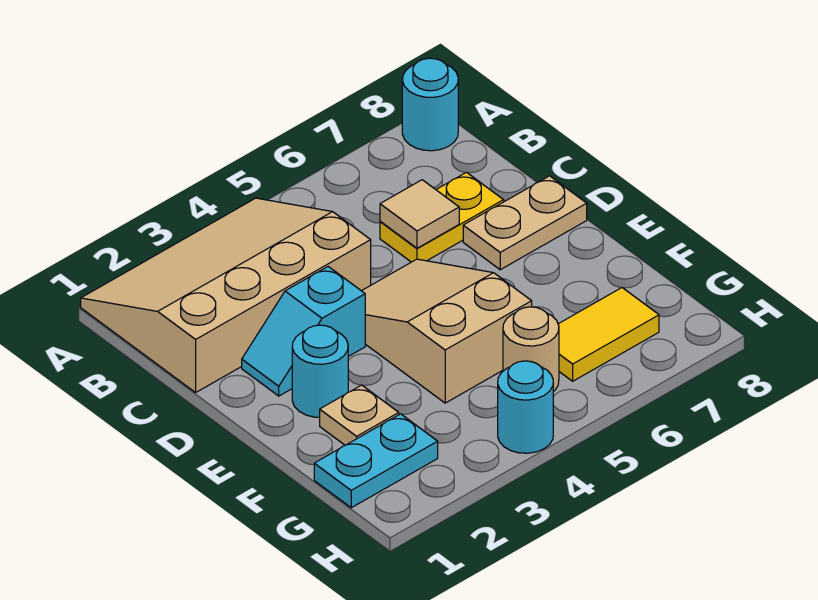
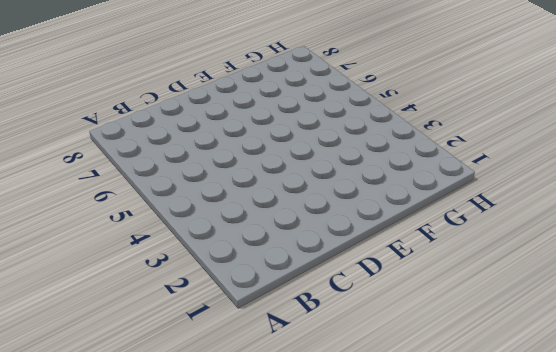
none -> tan slope A1:C4 level 1 top C
none -> cyan round brick A8 level 1
none -> yellow plate C6:C7 level 1

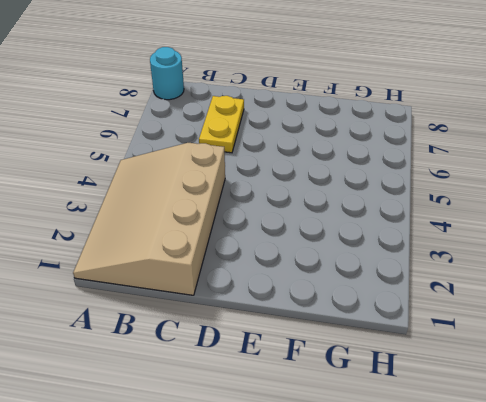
none -> cyan slope D2:D3 level 1 top 3
none -> tan slope D4:F5 level 1 top F
none -> tan plate D7:D8 level 1

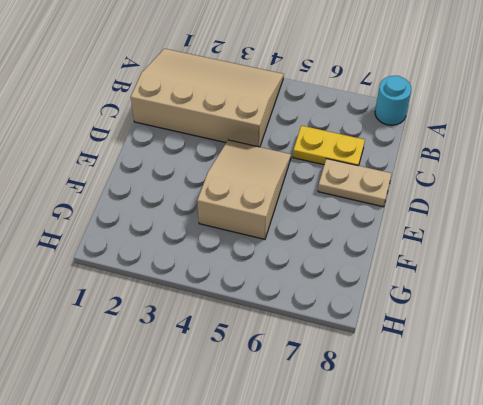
none -> cyan slope D2:D3 level 1 top 3
none -> cyan round brick E2 level 1
none -> tan plate F2 level 1

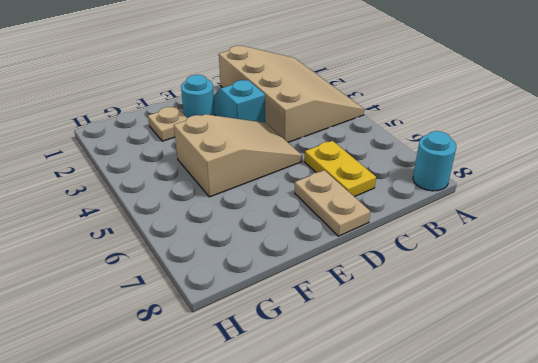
none -> cyan plate G1:G2 level 1
none -> tan round brick G5 level 1
none -> yellow tile G6:G7 level 1

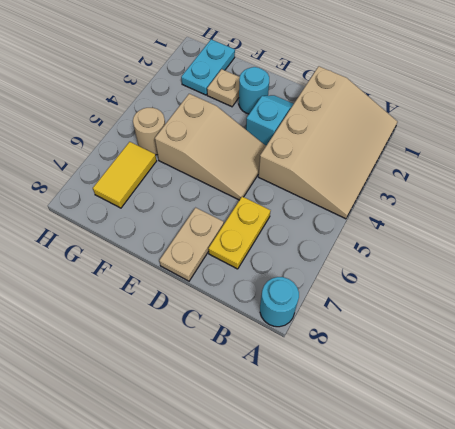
none -> cyan round brick H4 level 1
none -> tan tile C6 level 2

